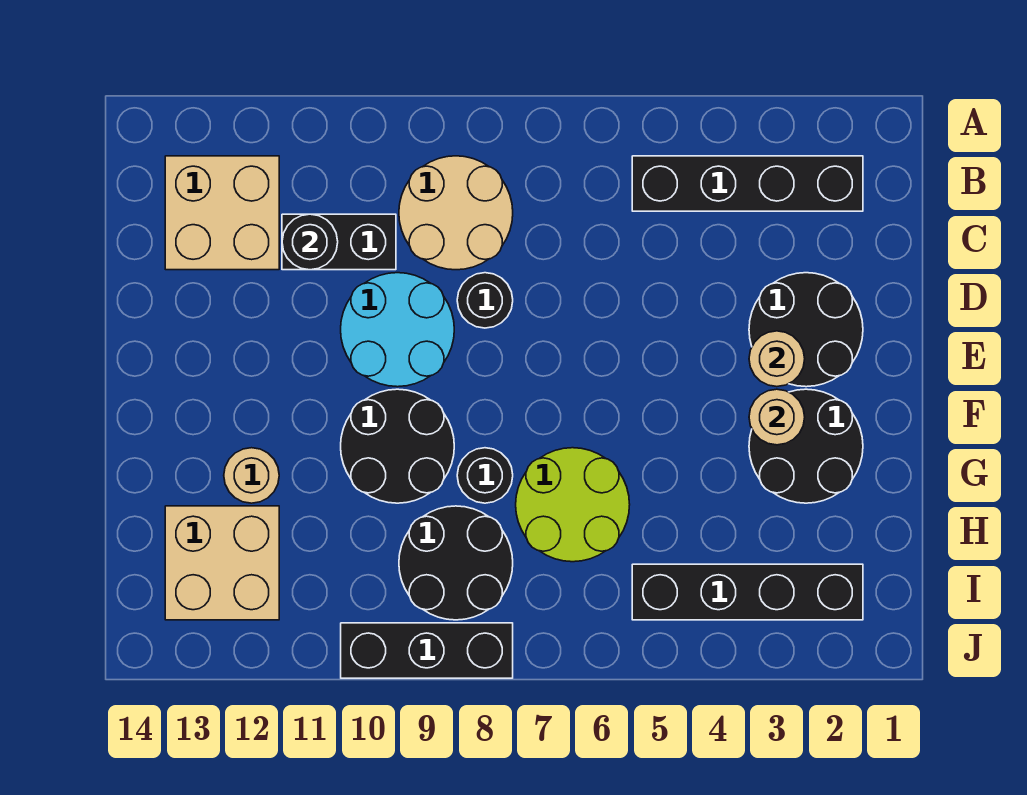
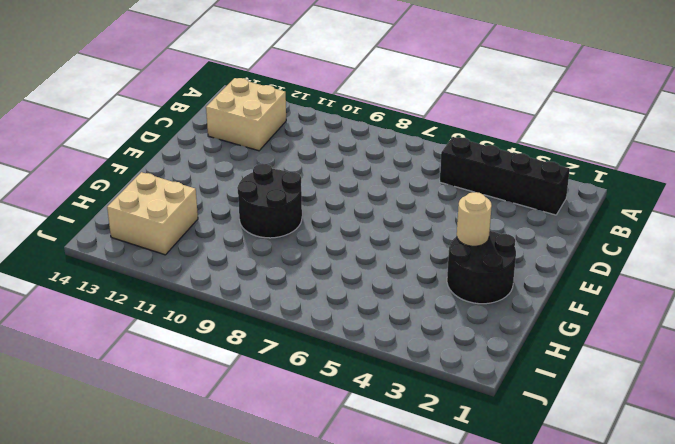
none -> tan round brick B8:C9 level 1
none -> black brick C10:C11 level 1
none -> black round brick D2:E3 level 1

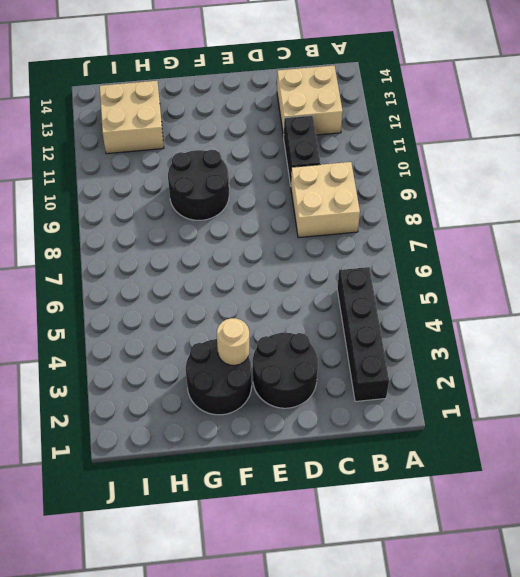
tan brick B8:C9 level 1 -> tan round brick B8:C9 level 1
none -> black round brick D8 level 1
none -> cyan round brick D9:E10 level 1
none -> lime round brick G6:H7 level 1

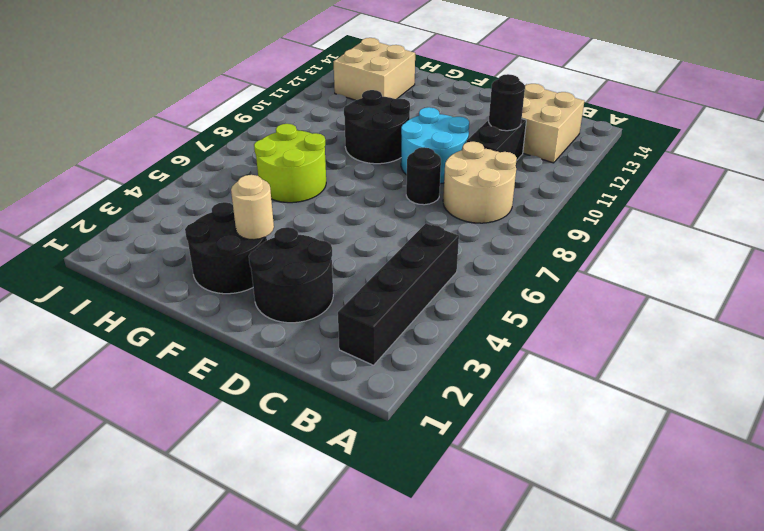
none -> black round brick G8 level 1
none -> tan round brick G12 level 1
none -> black round brick H8:I9 level 1

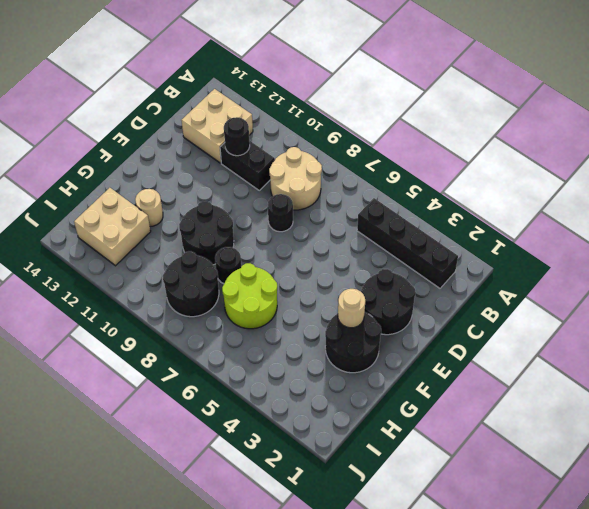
none -> cyan round brick D9:E10 level 1
none -> black brick I2:I5 level 1
none -> black brick J8:J10 level 1

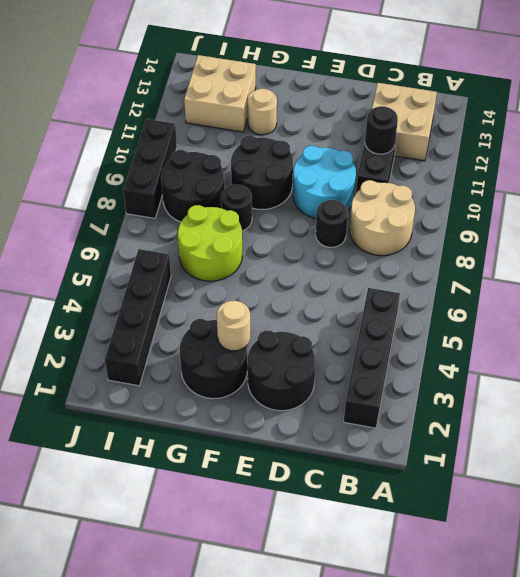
none -> tan round brick E3 level 2

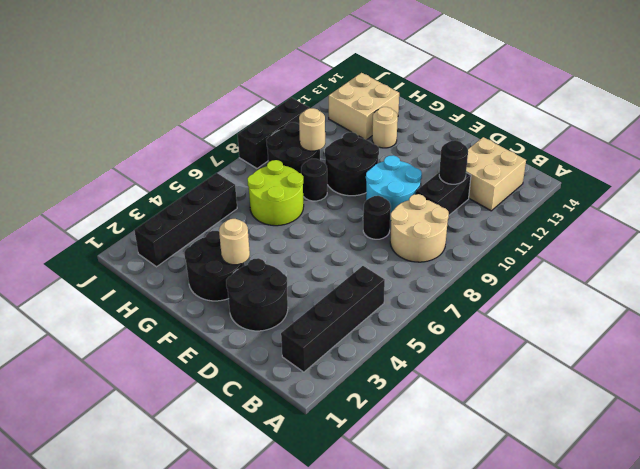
tan round brick H9 level 2 -> tan round brick E3 level 2

